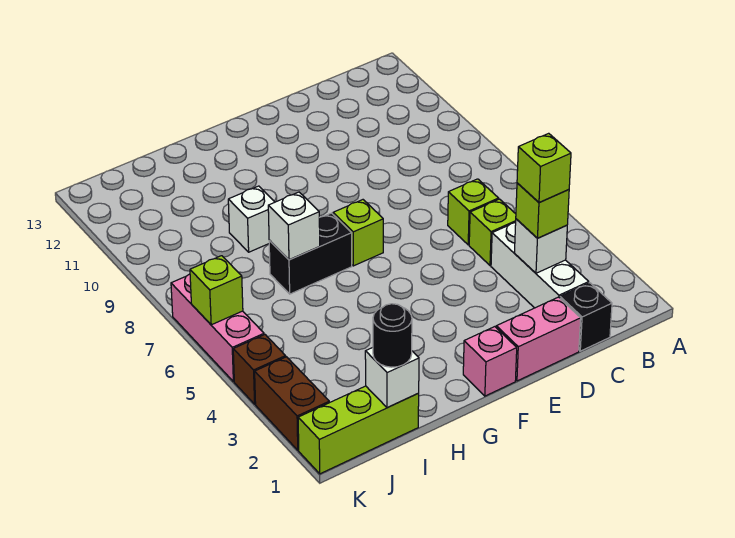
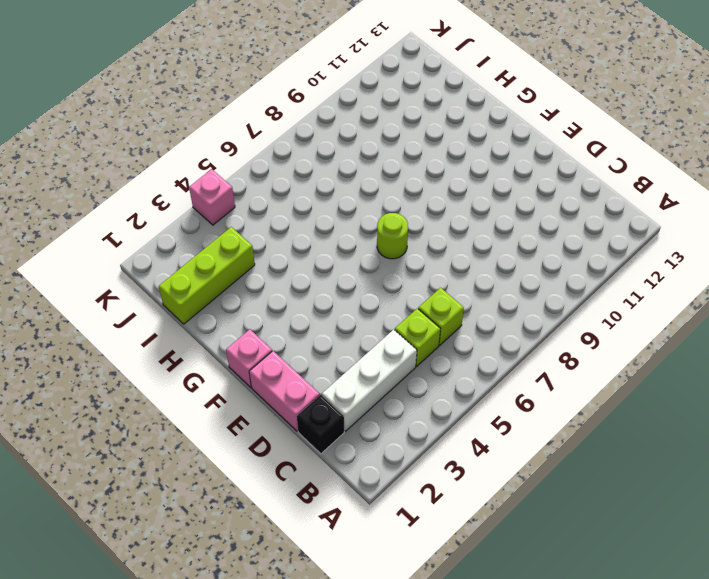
lime round brick F7 level 1 -> lime brick F7 level 1
lime brick I1:I3 level 1 -> lime brick I1:K1 level 1
pink brick K4 level 1 -> brown brick K4 level 1
none -> black brick G7:H7 level 1
none -> white brick H9 level 1
none -> brown brick K2:K3 level 1

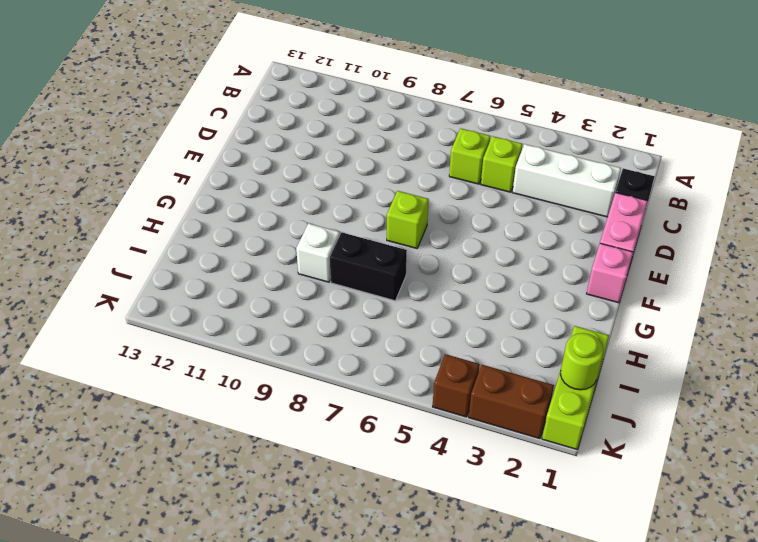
black brick H7:H8 level 1 -> black brick G7:H7 level 1
lime round brick J1 level 2 -> none
none -> pink brick K5:K7 level 1
none -> white brick C3 level 2
none -> white brick H7 level 2

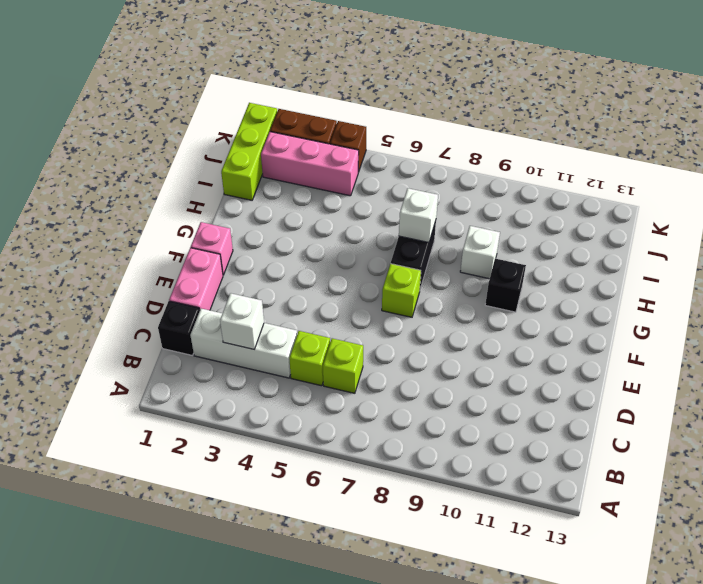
black brick G10 level 1 -> none
pink brick J2:J4 level 1 -> pink brick K5:K7 level 1
none -> white brick I1 level 2
none -> lime brick K6 level 2
none -> lime brick C3 level 3

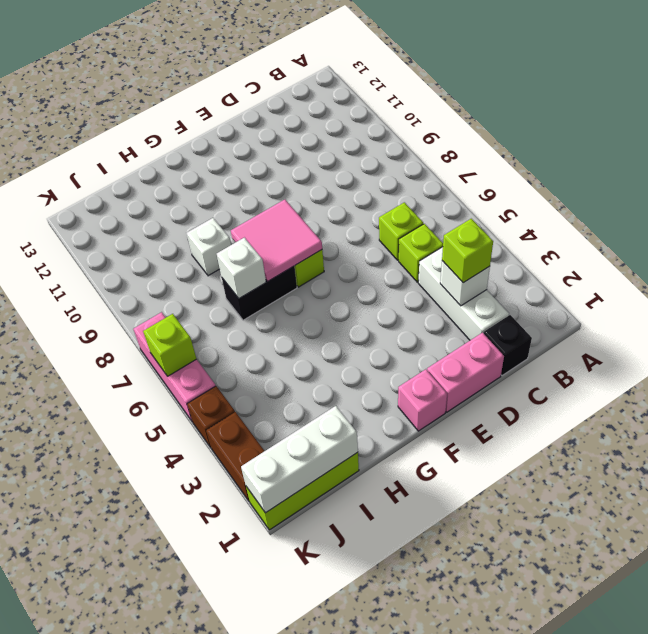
pink tile F7:G8 level 2 -> none
white brick I1:K1 level 2 -> white brick I1 level 2
none -> black round brick I1 level 3
none -> lime brick C3 level 4

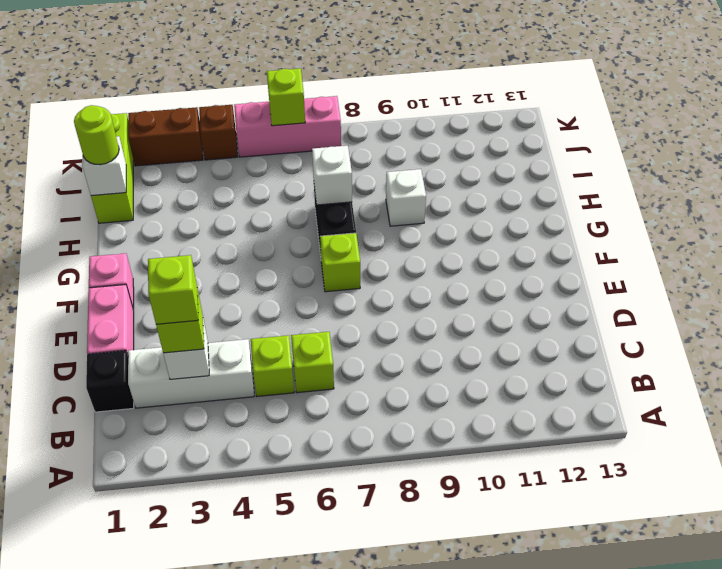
lime round brick I1 level 3 -> black round brick I1 level 3

